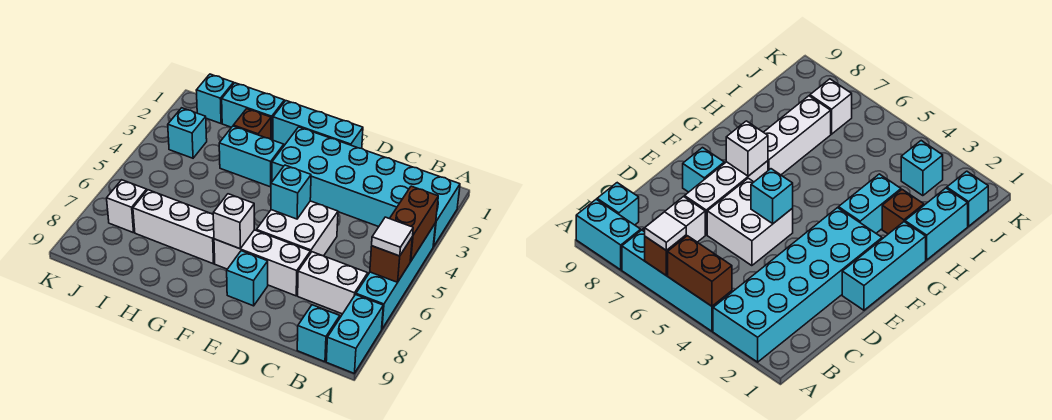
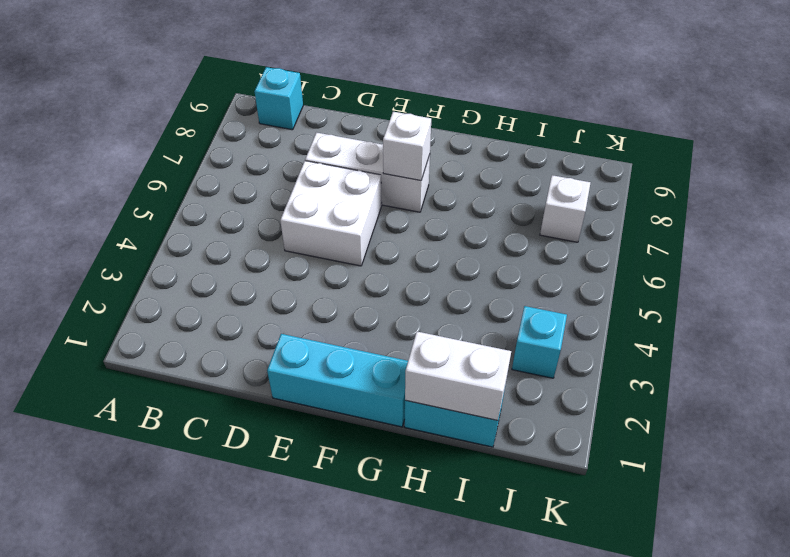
white brick H1:I1 level 2 -> white brick B7:C7 level 1
none -> cyan brick A2:F3 level 1
none -> cyan brick A4:A7 level 1
none -> cyan brick A8:A9 level 1

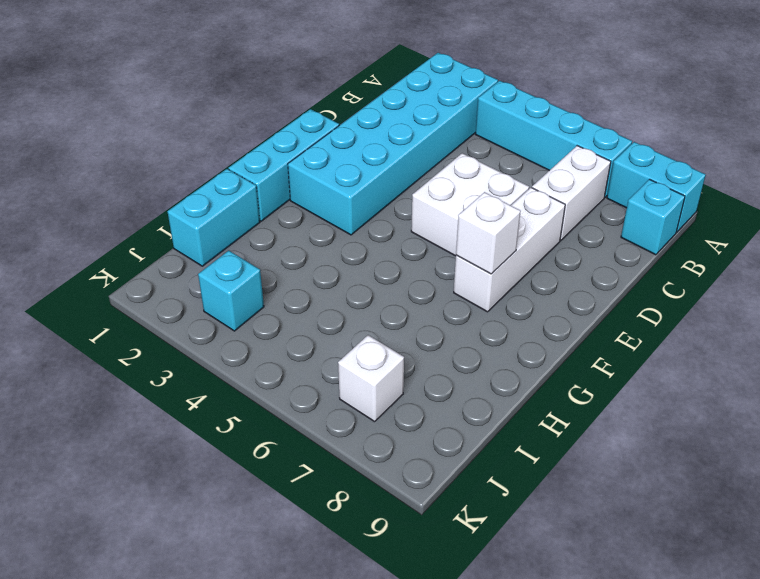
none -> cyan brick E8 level 1
none -> cyan brick G3:H3 level 1
none -> white brick G7:I7 level 1

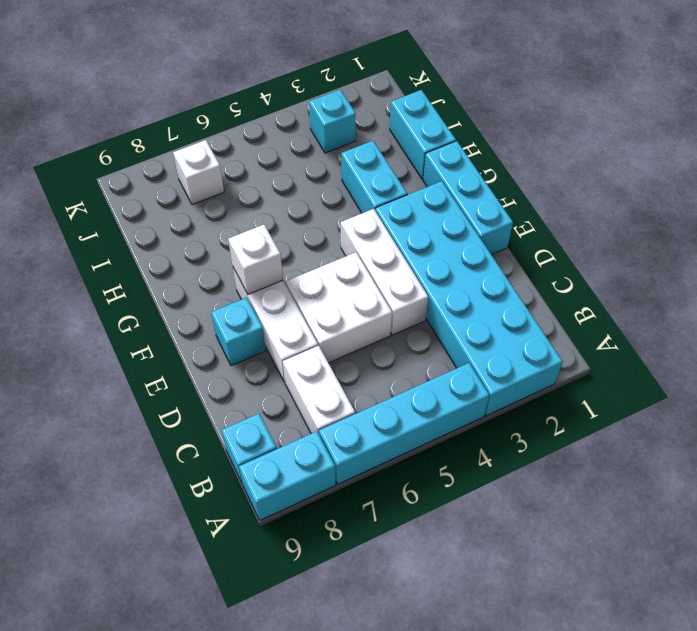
white brick D4:F4 level 1 -> white brick G7:I7 level 1
none -> brown brick H2 level 1
none -> cyan brick J1 level 1
none -> brown brick A4:A5 level 2

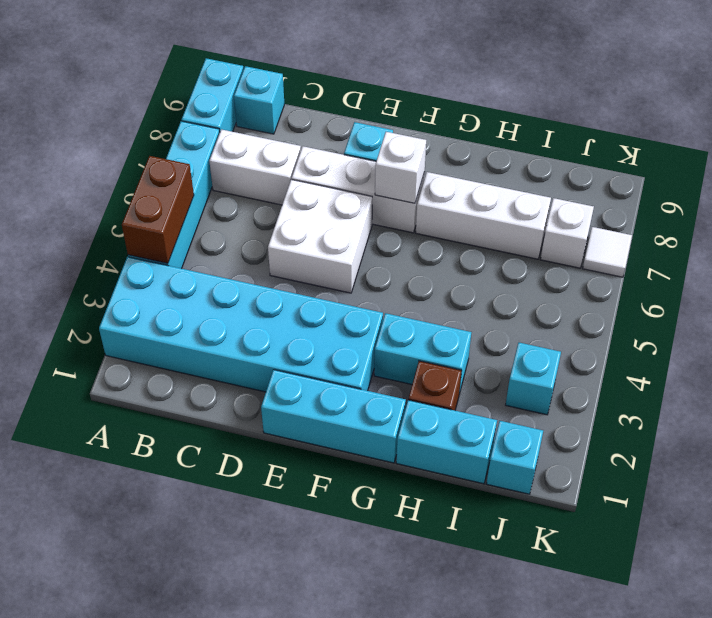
white tile K7 level 1 -> white tile A6 level 3
none -> brown brick A6 level 2
none -> cyan brick E5 level 2

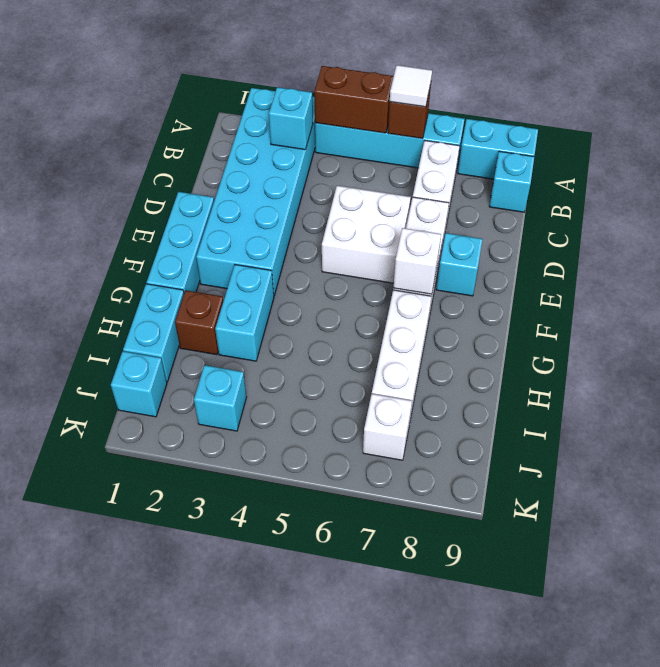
cyan brick B3 level 2 -> cyan brick E5 level 2

